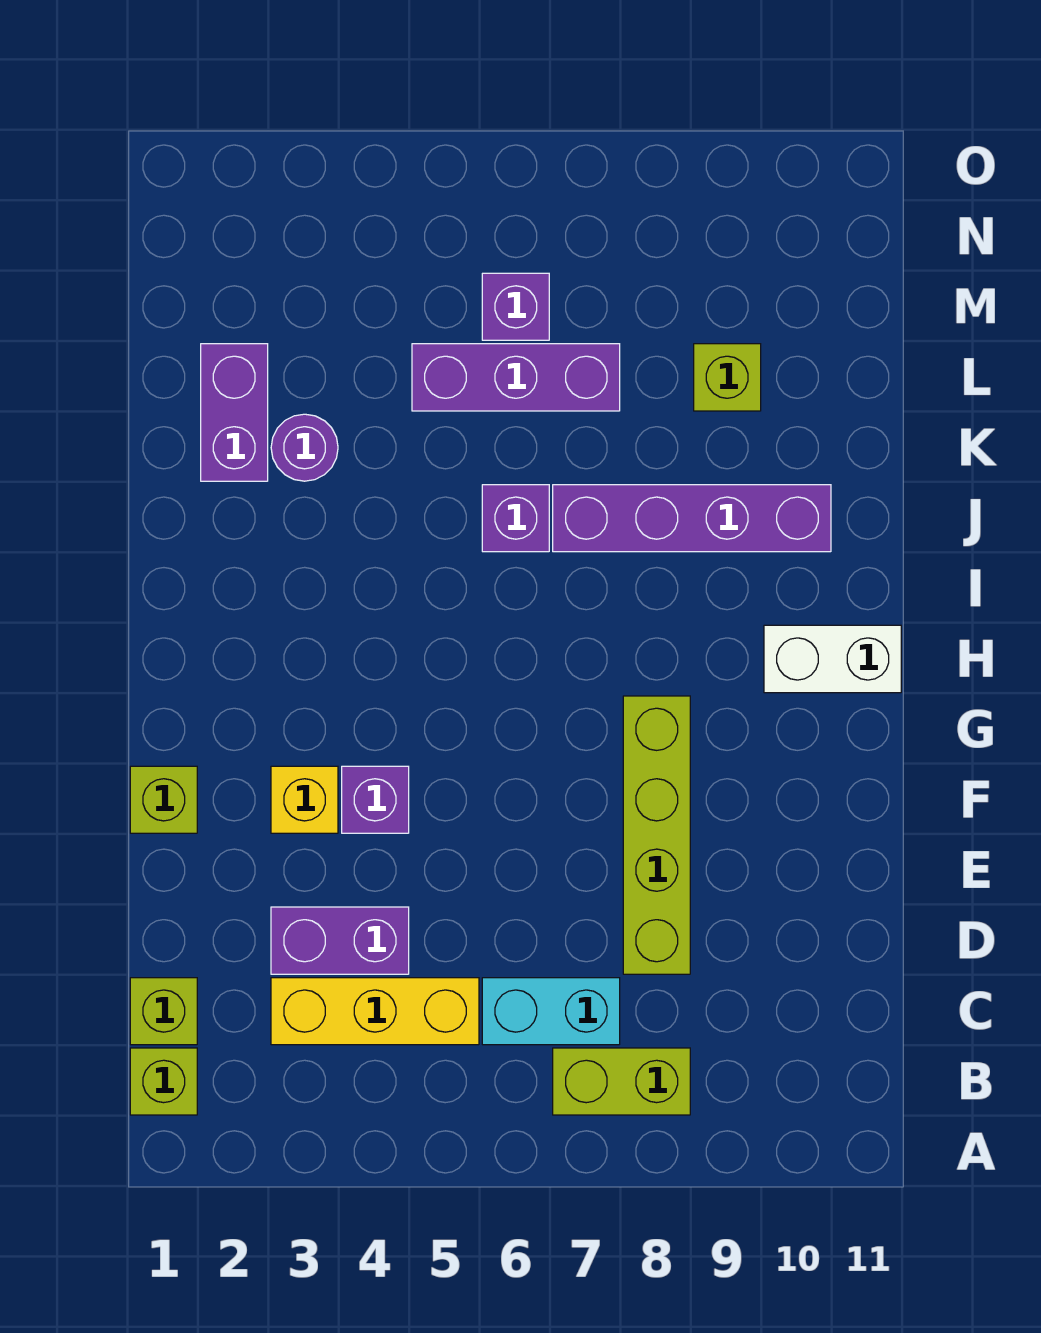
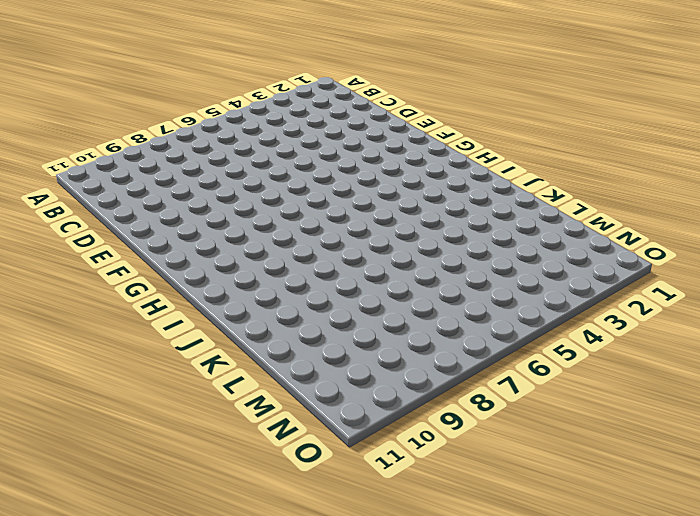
none -> lime brick B1 level 1
none -> lime brick B7:B8 level 1
none -> lime brick C1 level 1

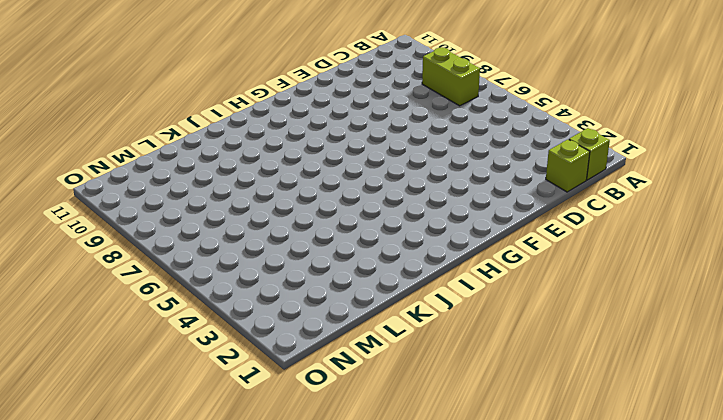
none -> yellow brick C3:C5 level 1
none -> cyan brick C6:C7 level 1
none -> purple brick D3:D4 level 1

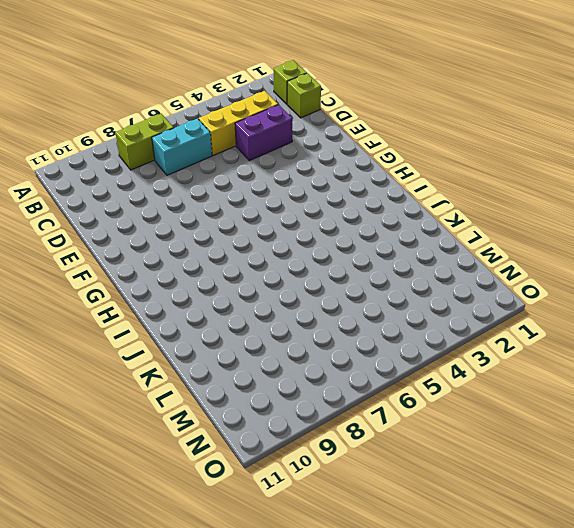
none -> lime brick D8:G8 level 1
none -> lime brick F1 level 1
none -> yellow brick F3 level 1

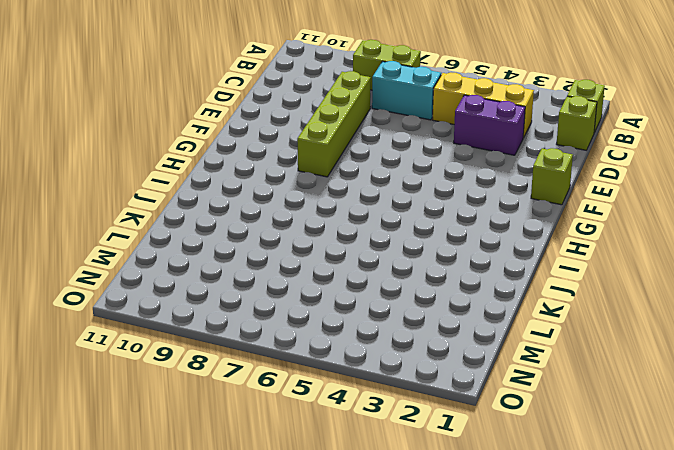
none -> yellow brick F3 level 1
none -> purple brick F4 level 1
none -> white brick H10:H11 level 1

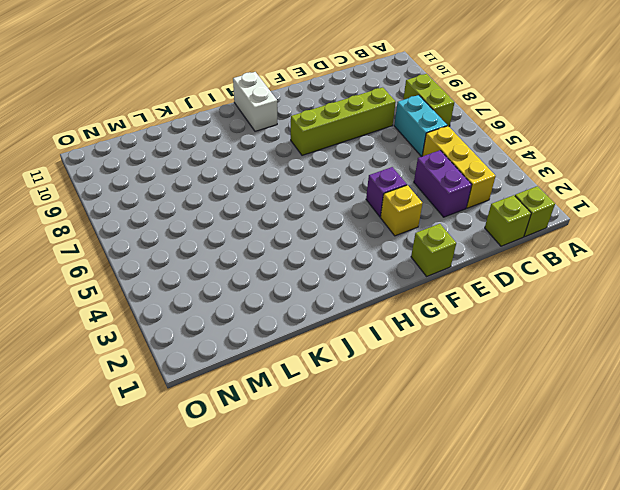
none -> purple brick J6 level 1
none -> purple brick J7:J10 level 1
none -> purple brick K2:L2 level 1

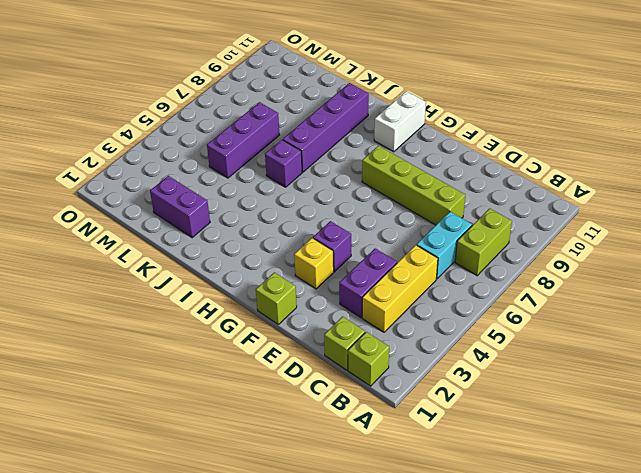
none -> purple round brick K3 level 1
none -> lime brick L9 level 1
none -> purple brick M6 level 1

